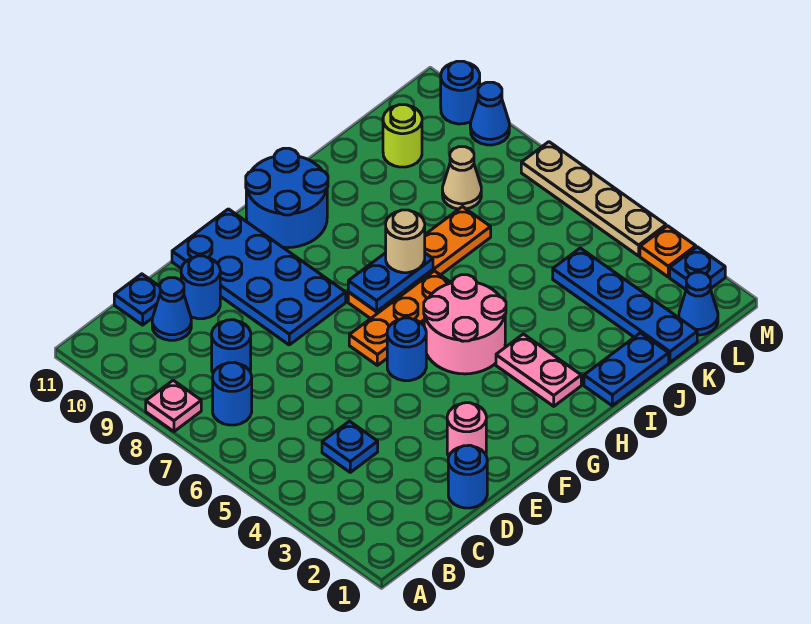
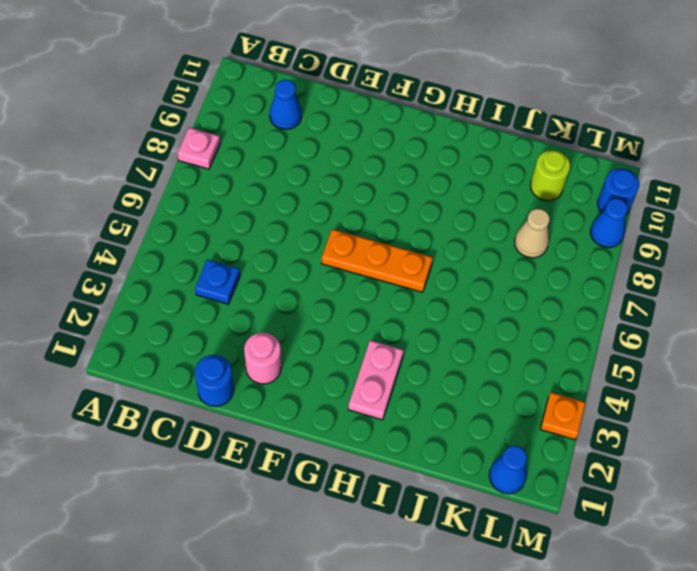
none -> blue round brick B7 level 1
none -> blue round brick C8 level 1
none -> blue plate C11 level 1

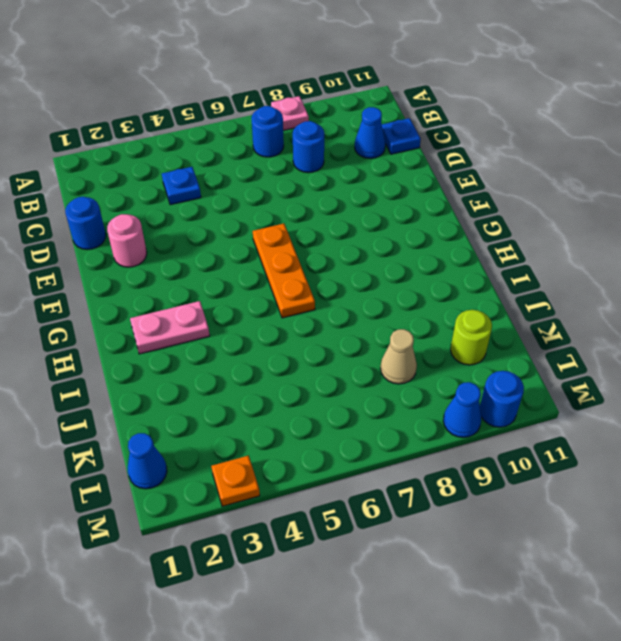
none -> blue round brick D10 level 1
none -> blue plate E8:F11 level 1
none -> blue round brick F5 level 1

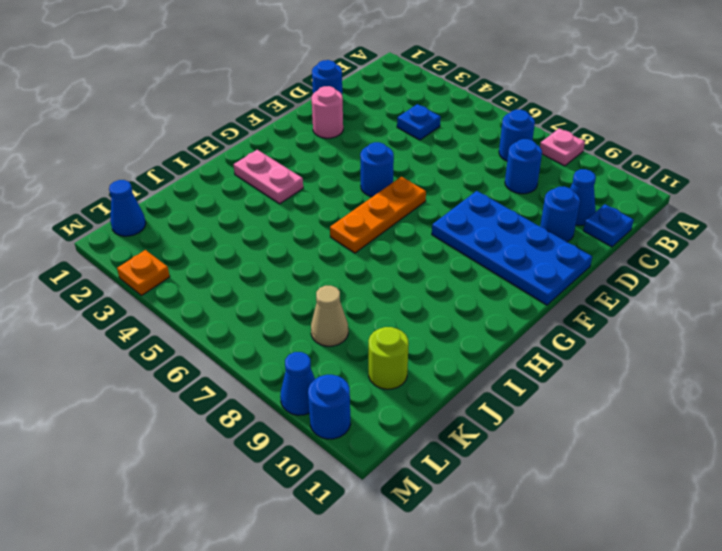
none -> pink round brick G4:H5 level 1
none -> orange plate G7:J7 level 1
none -> blue round brick G10:H11 level 1

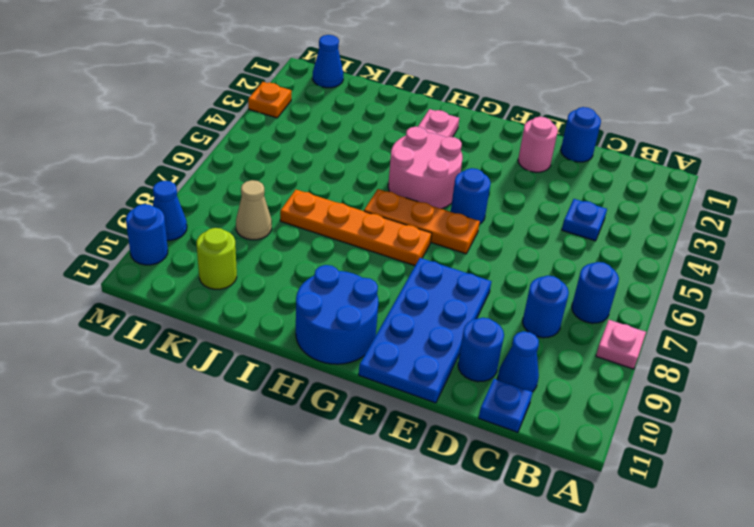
none -> blue plate I1:J1 level 1
none -> blue plate K1:K4 level 1
none -> blue plate M2 level 1

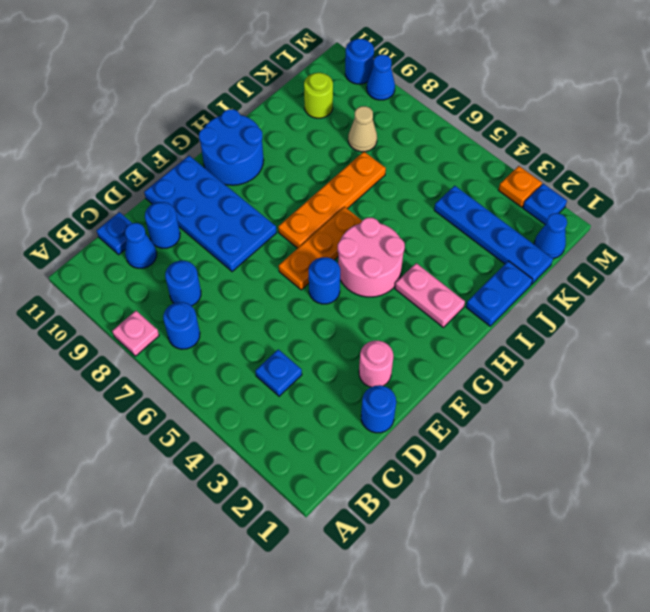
none -> tan plate M4:M7 level 1
none -> blue plate G7:H7 level 2
none -> tan round brick H7 level 3

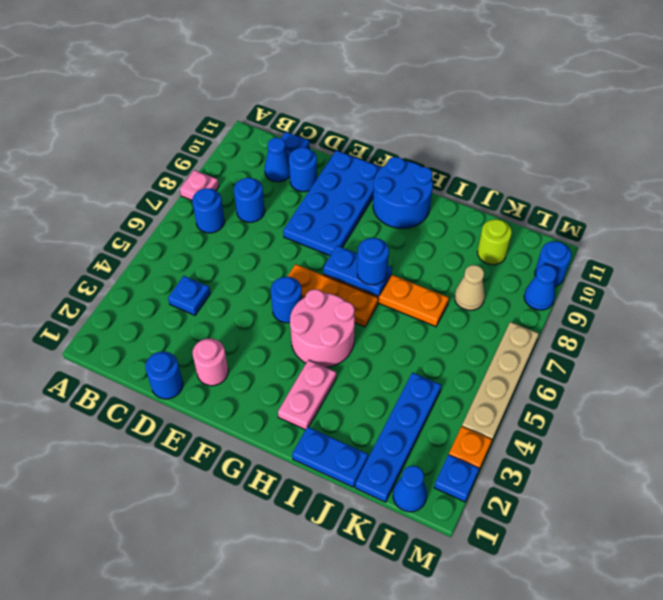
blue round brick H7 level 3 -> tan round brick H7 level 3

